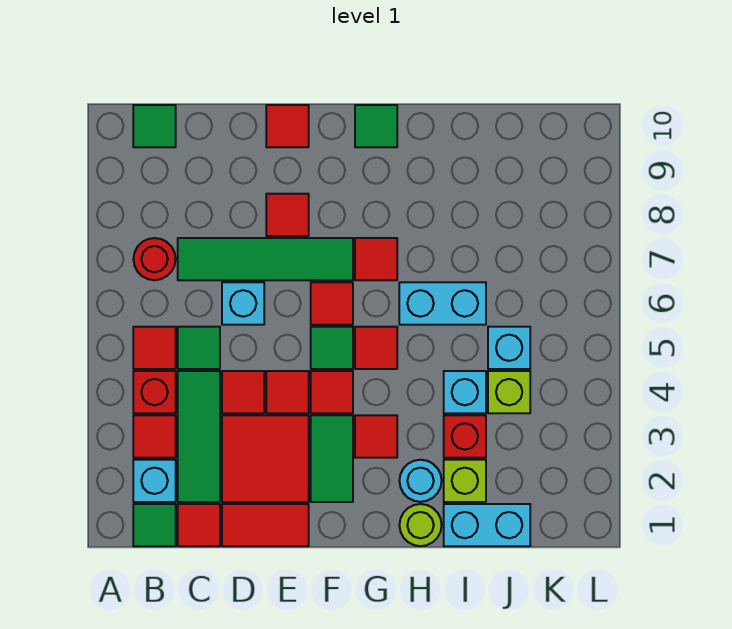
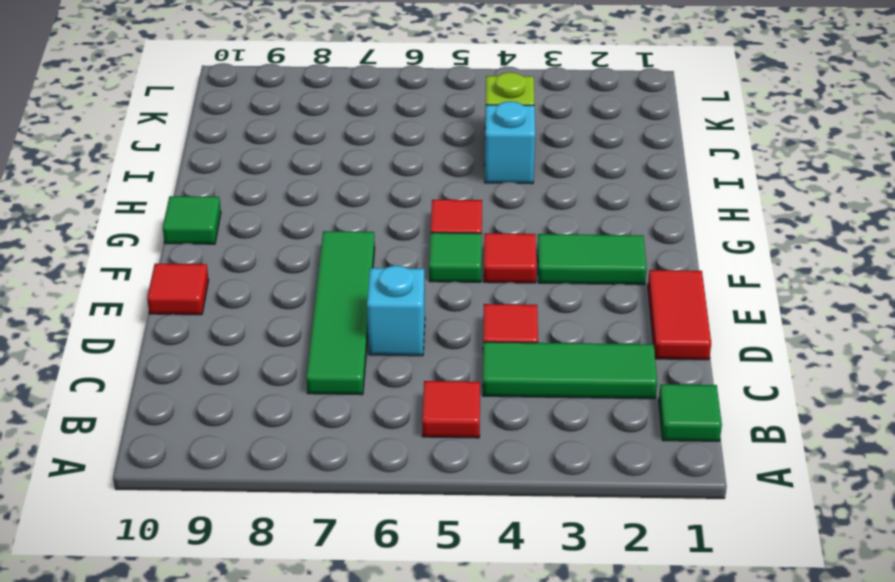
none -> cyan brick B2 level 1
none -> red tile B3 level 1
none -> red brick B4 level 1
none -> red round brick B7 level 1

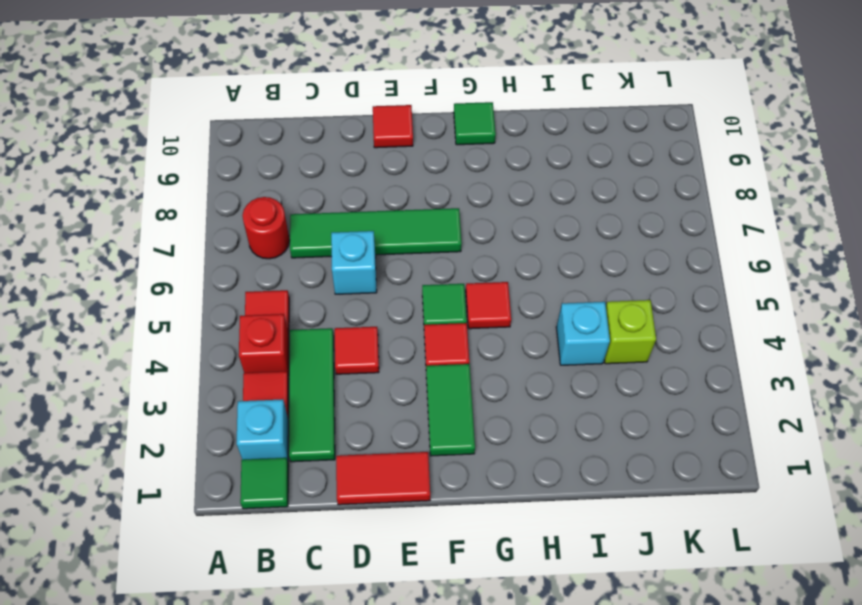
none -> green tile B10 level 1
none -> red tile C1 level 1
none -> green tile C5 level 1
none -> red tile D2:E3 level 1

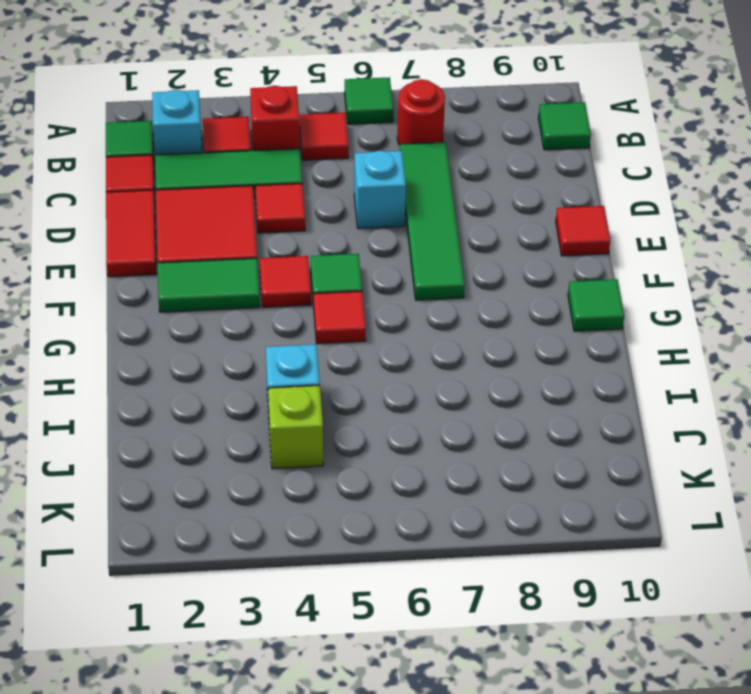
green tile A6 level 1 -> green tile C5 level 1
none -> red tile E4 level 1
none -> red tile E8 level 1
none -> red tile F6 level 1
none -> red tile G3 level 1

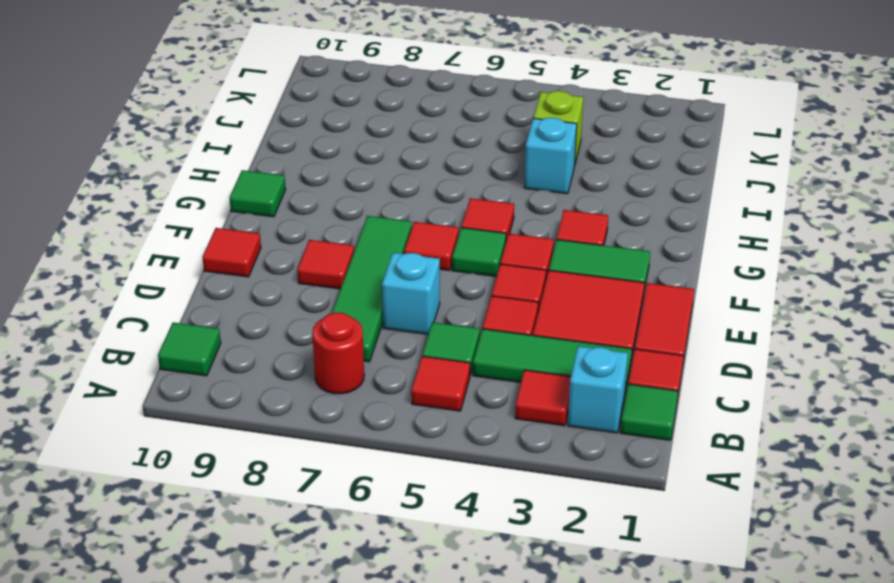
none -> red brick B4 level 1
none -> red tile G7 level 1
none -> lime round brick H1 level 1
none -> cyan round brick H2 level 1

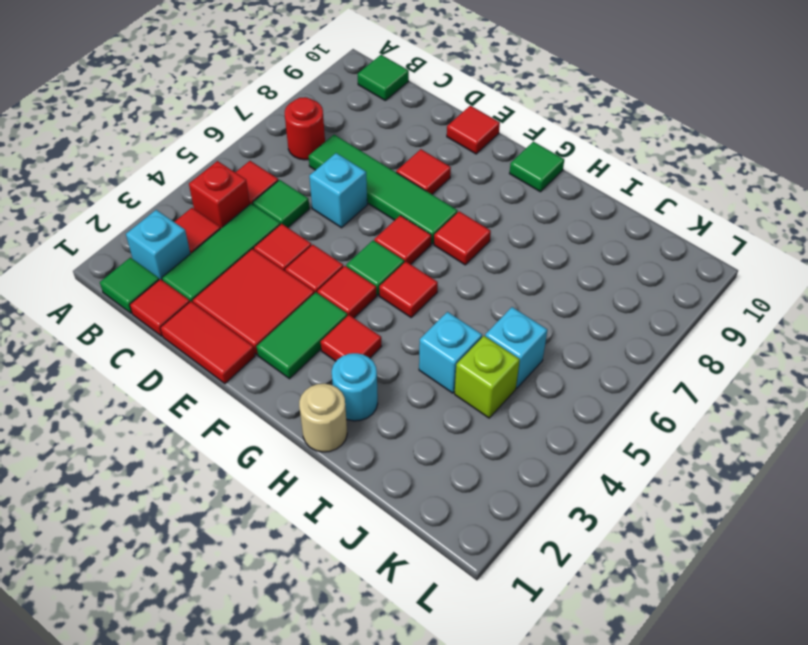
tan round brick H1 level 1 -> lime round brick H1 level 1
none -> cyan brick H6:I6 level 1
none -> cyan brick I1:J1 level 1
none -> lime brick I2 level 1
none -> red brick I3 level 1

